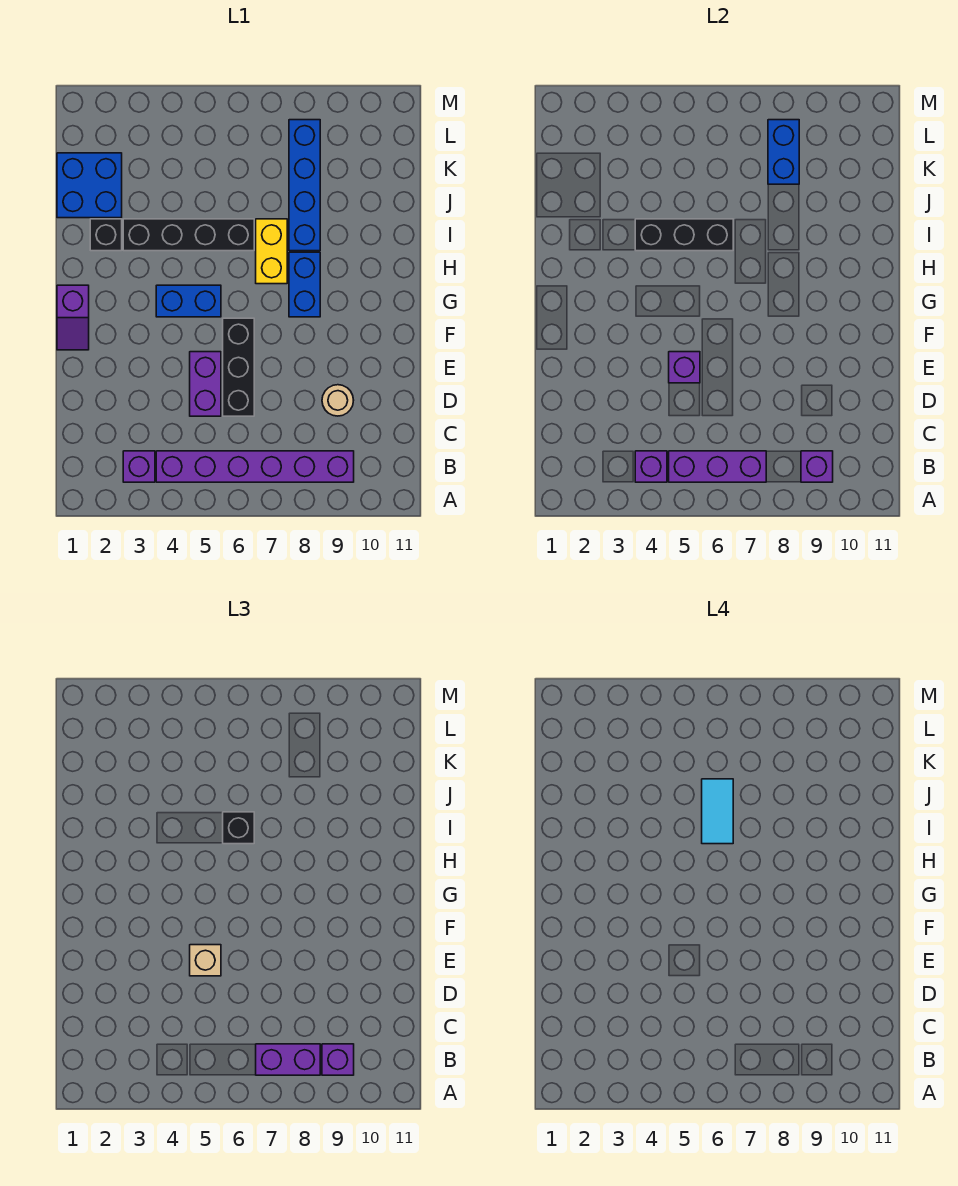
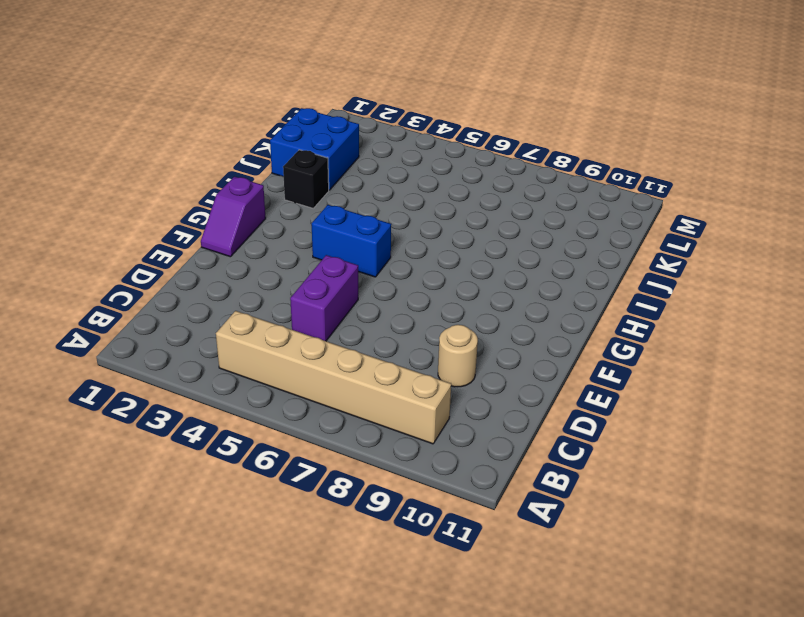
tan brick B4:B9 level 1 -> purple brick B4:B9 level 1
none -> purple brick B3 level 1
none -> black brick D6:F6 level 1
none -> blue brick G8:H8 level 1

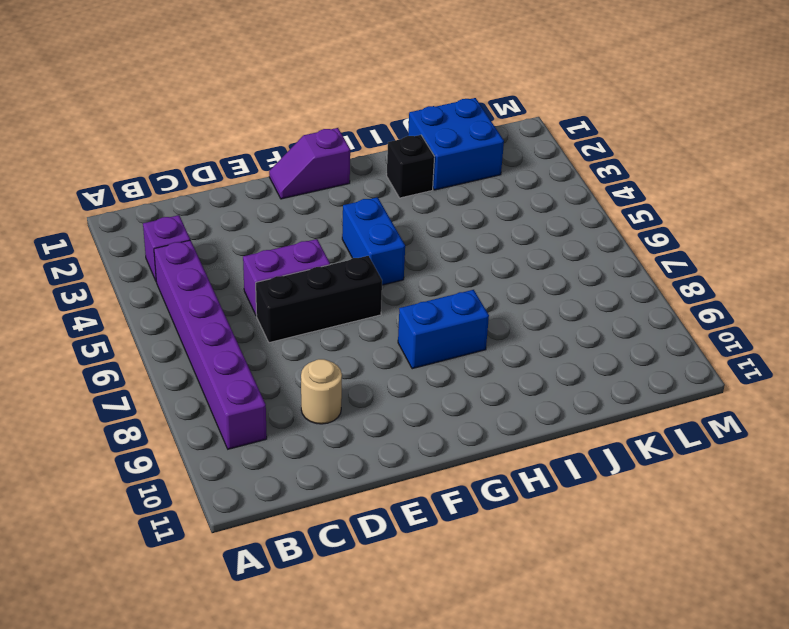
none -> yellow brick H7:I7 level 1
none -> black brick I3:I6 level 1
none -> blue brick I8:L8 level 1

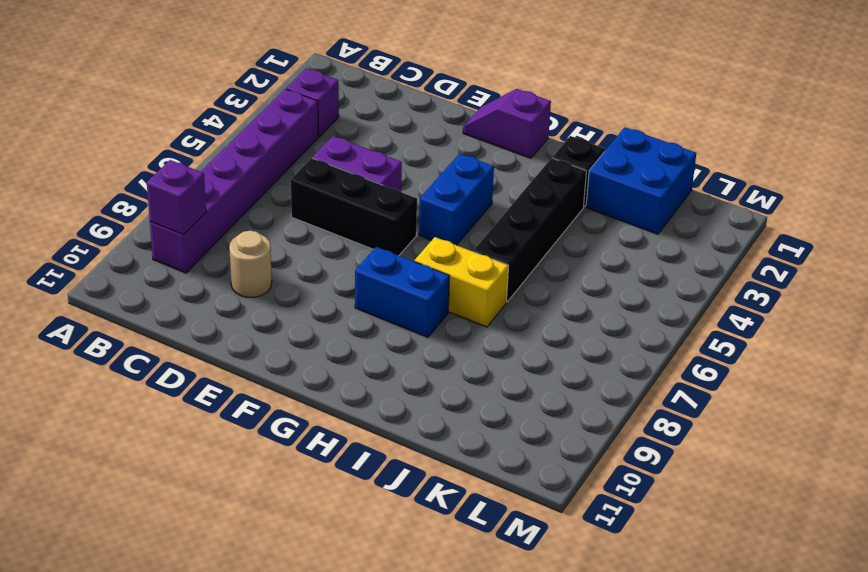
none -> blue brick I8:L8 level 1
none -> purple brick B4 level 2
none -> purple brick B5:B7 level 2

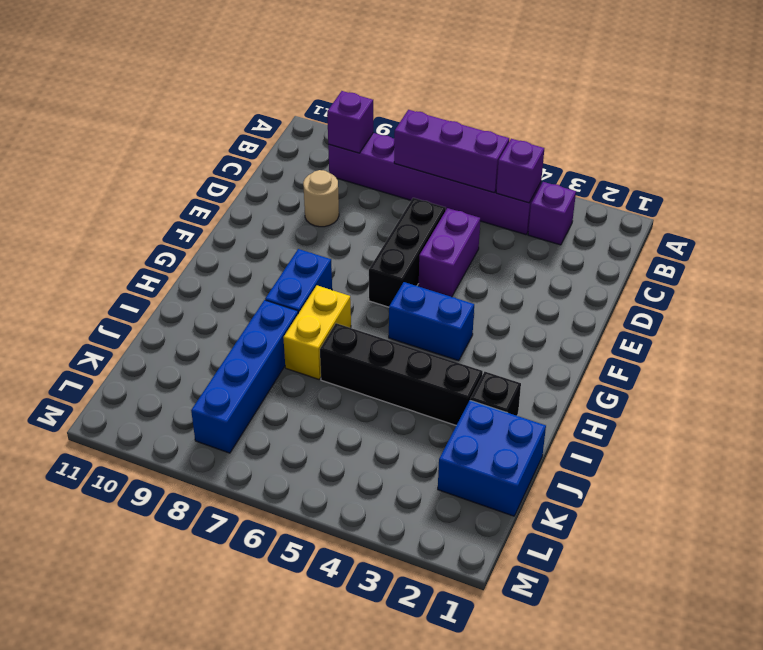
none -> purple slope F1:G1 level 1 top G
none -> purple brick E5 level 2
none -> black brick I4:I6 level 2

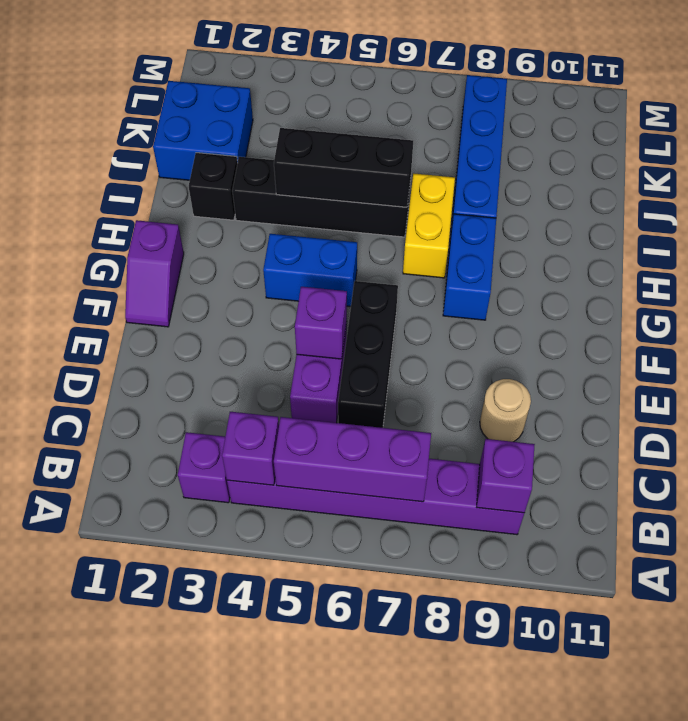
none -> blue brick K8:L8 level 2
none -> purple brick B7:B8 level 3
none -> purple brick B9 level 3

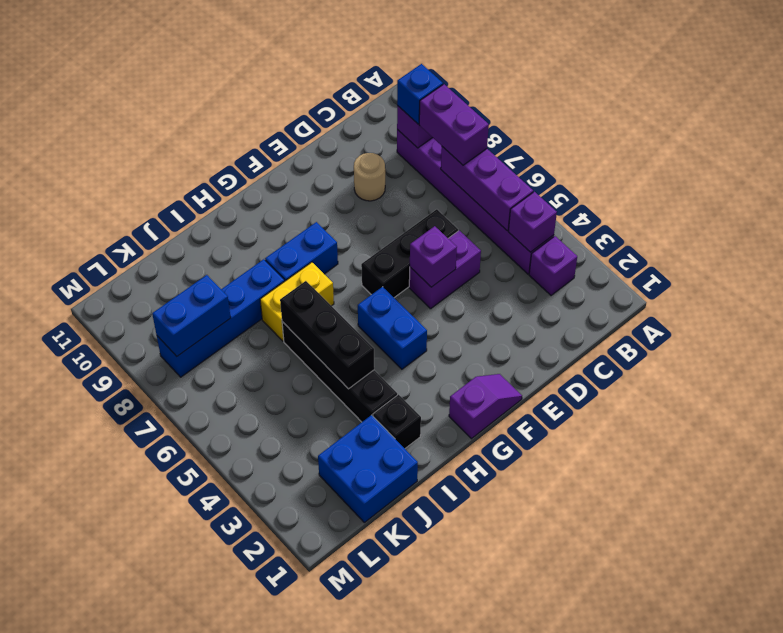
blue brick B9 level 3 -> purple brick B9 level 3
none -> tan brick E5 level 3
none -> black brick I6 level 3
none -> cyan tile I6:J6 level 4

